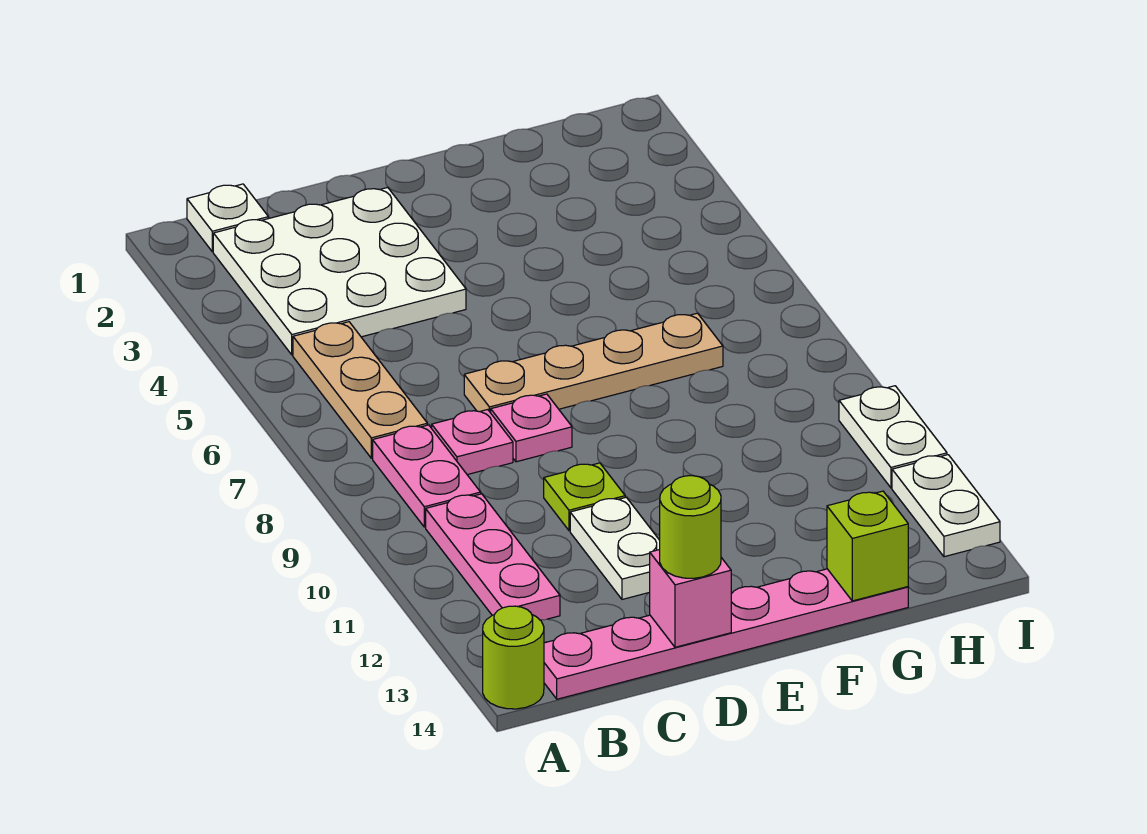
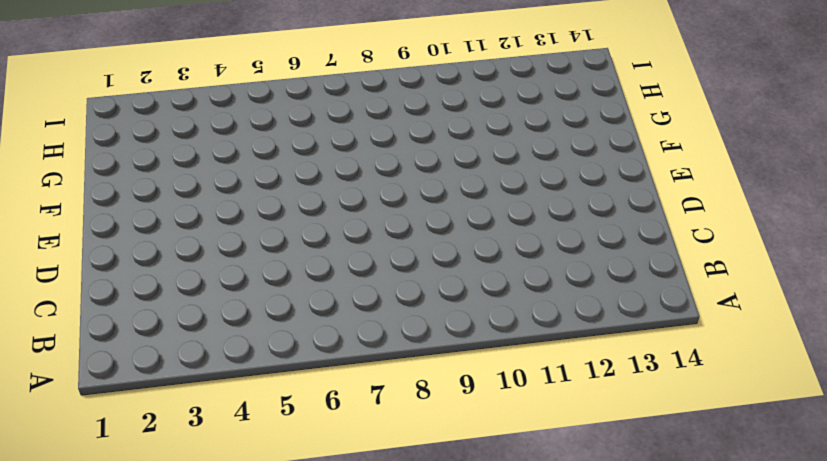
none -> lime round brick A14 level 1
none -> white plate B1 level 1
none -> white plate B2:D4 level 1

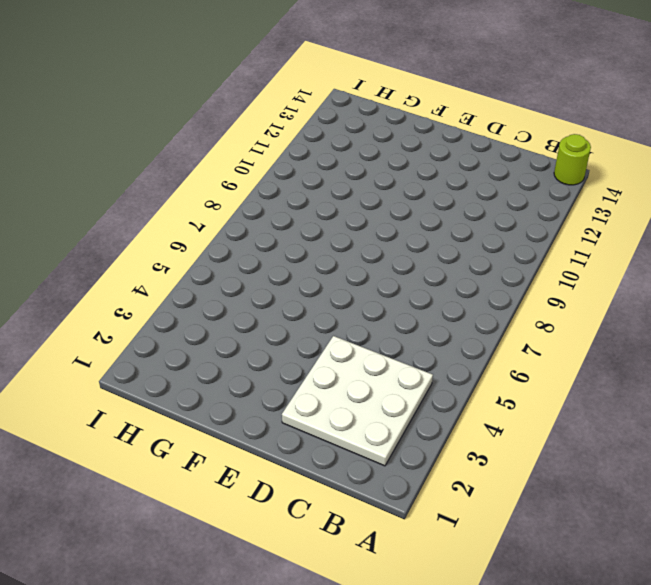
none -> white plate B1 level 1
none -> tan plate B5:B7 level 1
none -> pink plate B8:B9 level 1

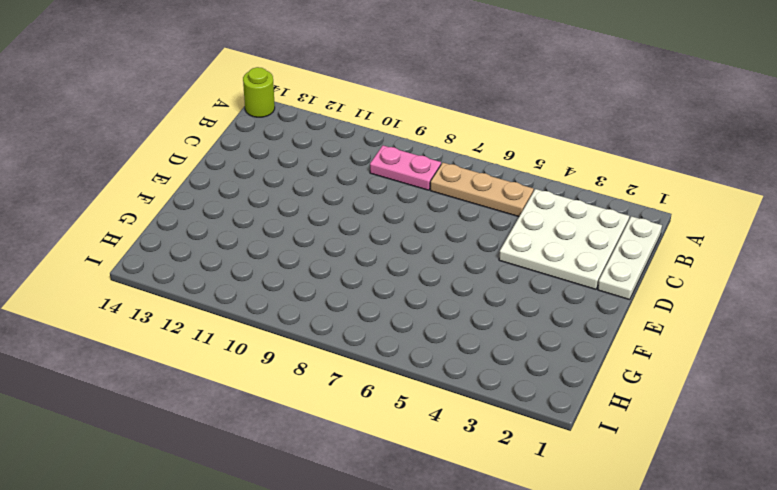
white plate B1:D1 level 1 -> white plate B1 level 1
none -> pink plate B10:B12 level 1
none -> pink plate B14:G14 level 1
none -> pink plate C8 level 1

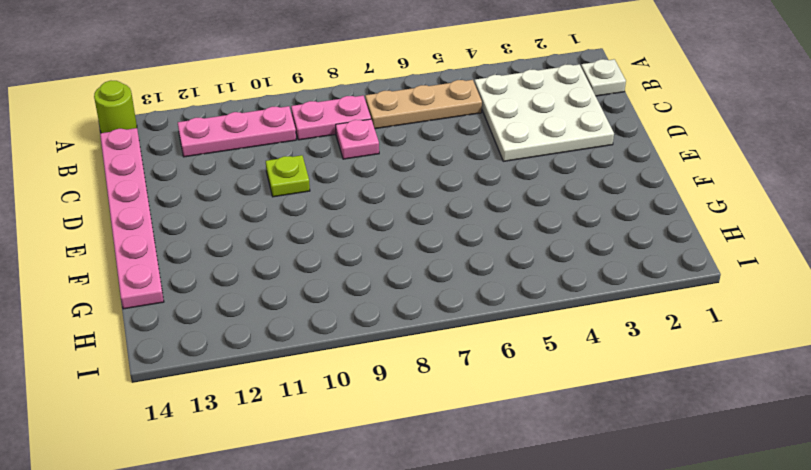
none -> tan plate D7:G7 level 1
none -> pink plate D8 level 1
none -> white plate D11:D12 level 1

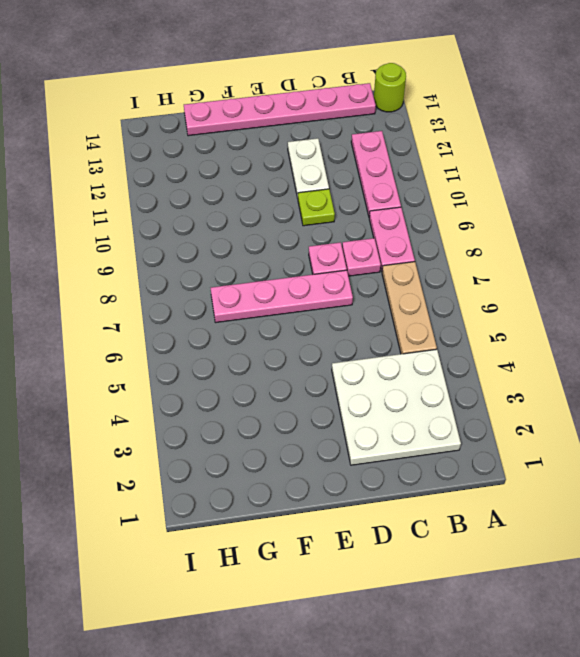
pink plate D7:G7 level 1 -> tan plate D7:G7 level 1
none -> white plate B1 level 1
none -> white plate I10:I11 level 1
none -> white plate I12:I13 level 1

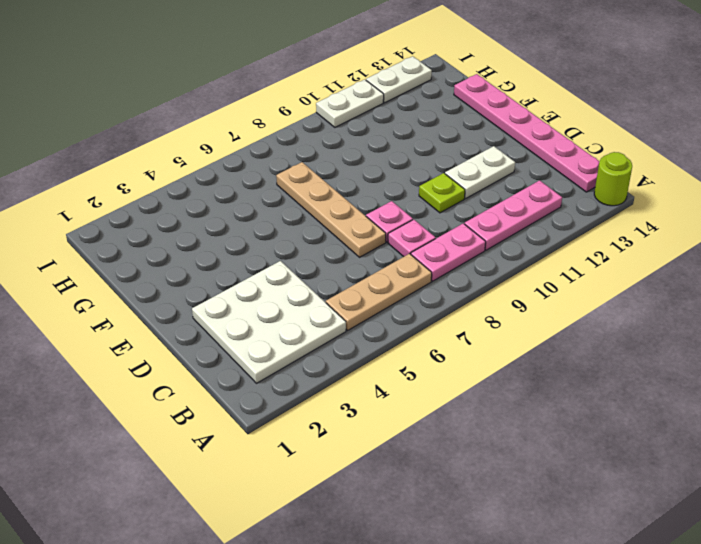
none -> white plate B1 level 1
none -> pink brick D14 level 2
none -> lime brick G14 level 2

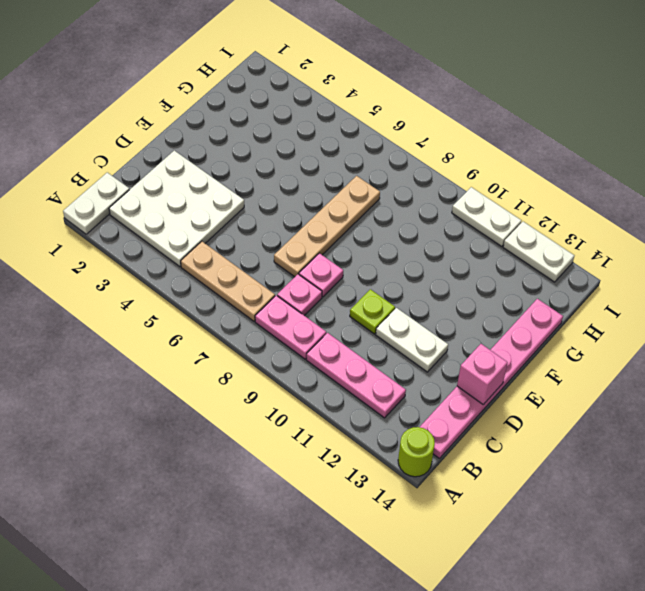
white plate A1:B1 level 1 -> white plate B1 level 1
none -> lime brick G14 level 2
none -> lime round brick D14 level 3

